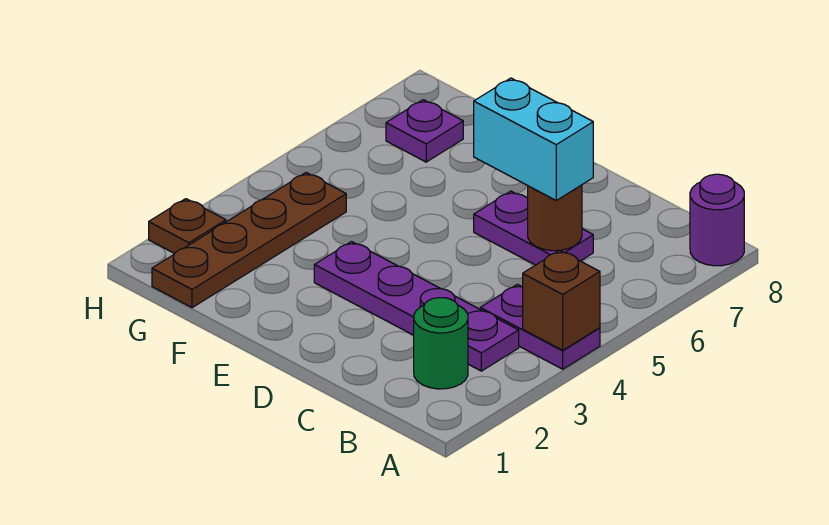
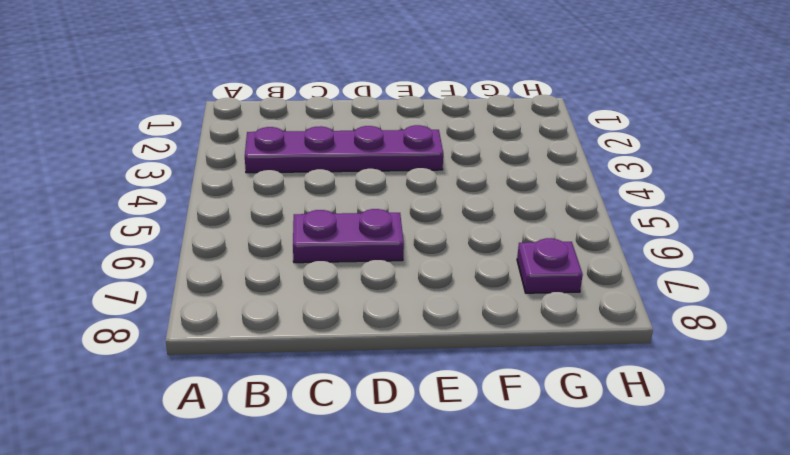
none -> purple plate A4:B4 level 1
none -> purple round brick A8 level 1

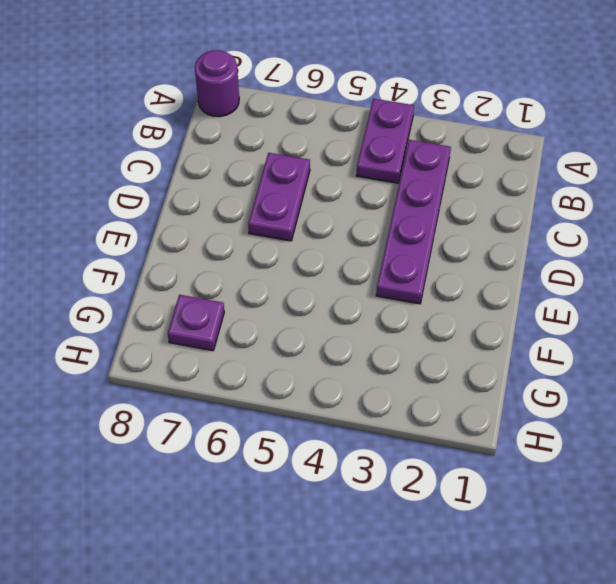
none -> green round brick B2 level 1
none -> brown plate G1:G4 level 1

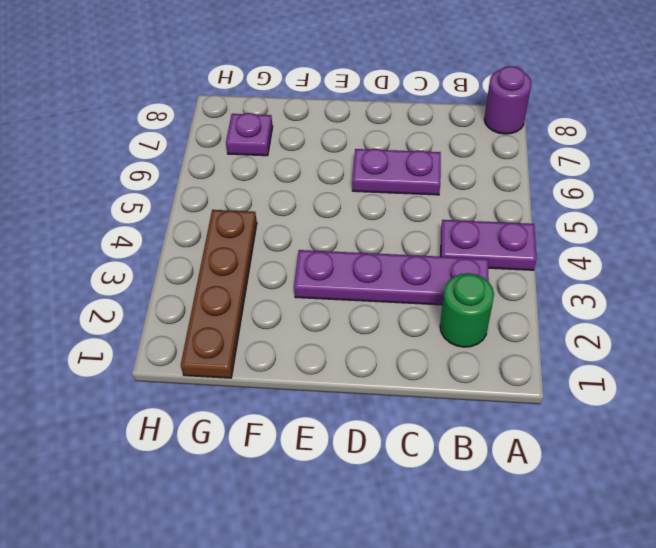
none -> brown plate H2 level 1
none -> brown brick A4 level 2

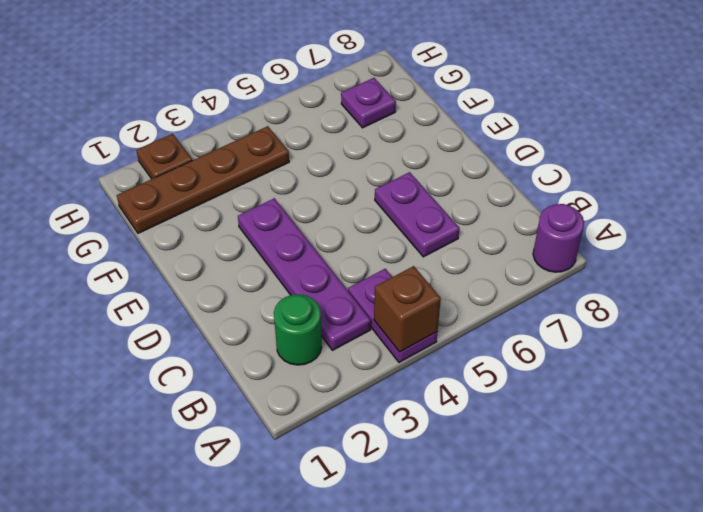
none -> brown round brick C6 level 2
none -> cyan brick C6:D6 level 3

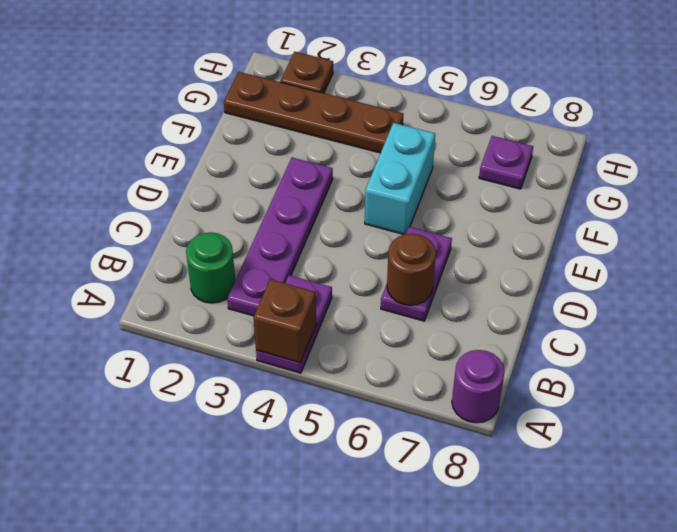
cyan brick E5:F5 level 1 -> cyan brick C6:D6 level 3

